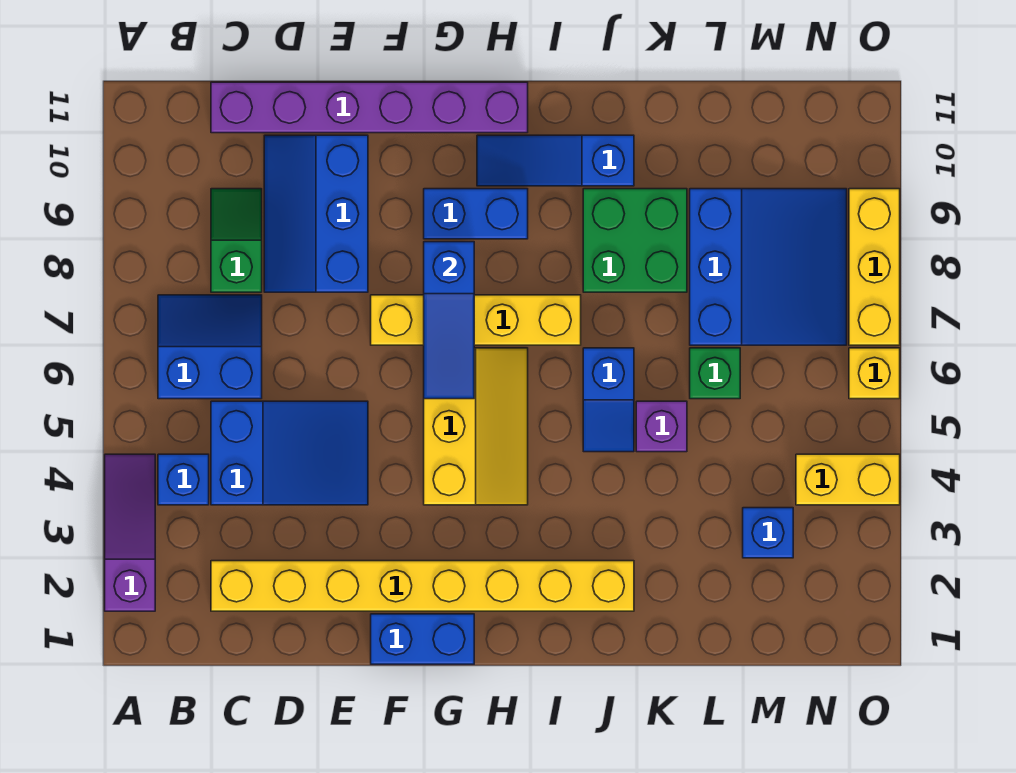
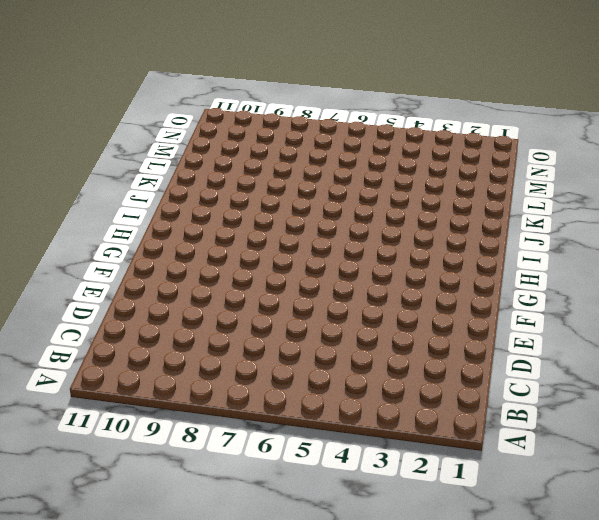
none -> purple slope A2:A4 level 1 top 2
none -> blue brick B4 level 1
none -> blue slope B6:C7 level 1 top 6

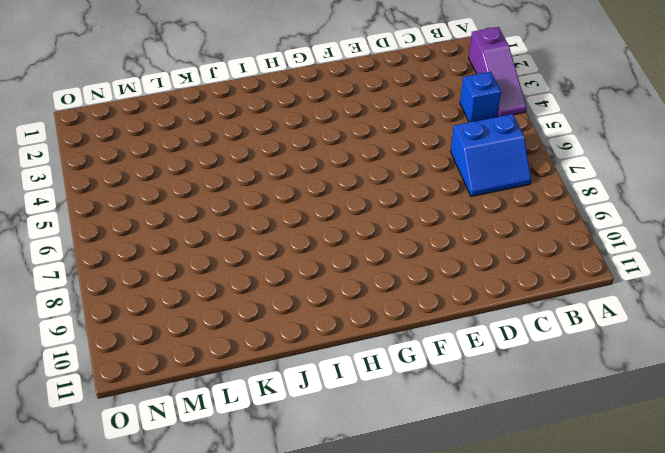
none -> yellow brick C2:J2 level 1
none -> blue slope C4:E5 level 1 top C
none -> green slope C8:C9 level 1 top 8

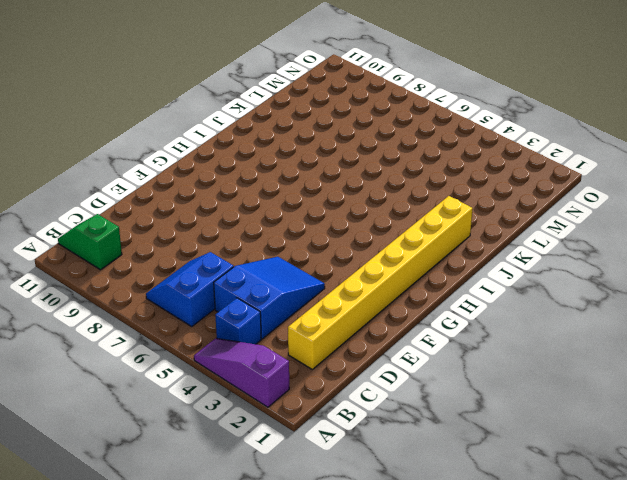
green slope B10:B11 level 1 top 10 -> green slope C8:C9 level 1 top 8
none -> purple brick C11:H11 level 1
none -> blue slope D8:E10 level 1 top E
none -> blue brick F1:G1 level 1

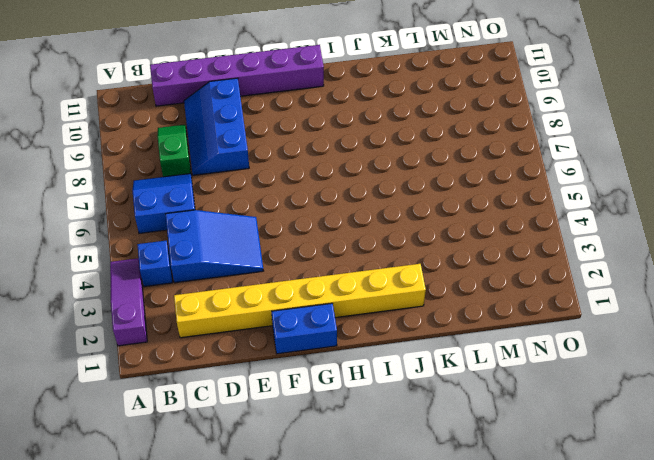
none -> yellow brick F7:I7 level 1
none -> yellow slope G4:H6 level 1 top G
none -> blue brick G9:H9 level 1

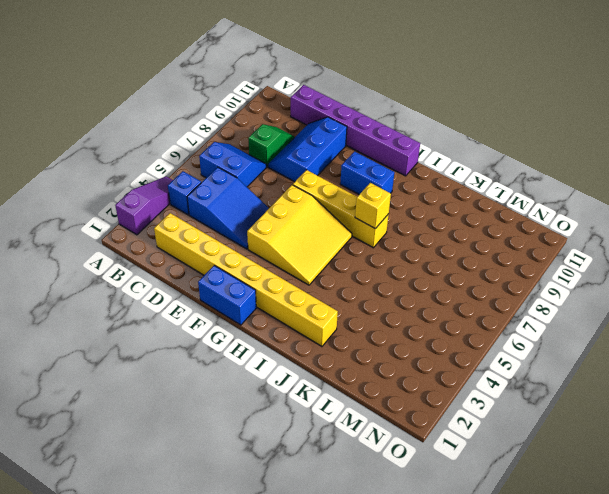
yellow slope F4:H6 level 1 top F -> yellow slope G4:H6 level 1 top G
yellow brick I7 level 2 -> yellow brick O6 level 1
none -> blue slope H10:J10 level 1 top J
none -> blue slope J5:J6 level 1 top 6
none -> green brick J8:K9 level 1

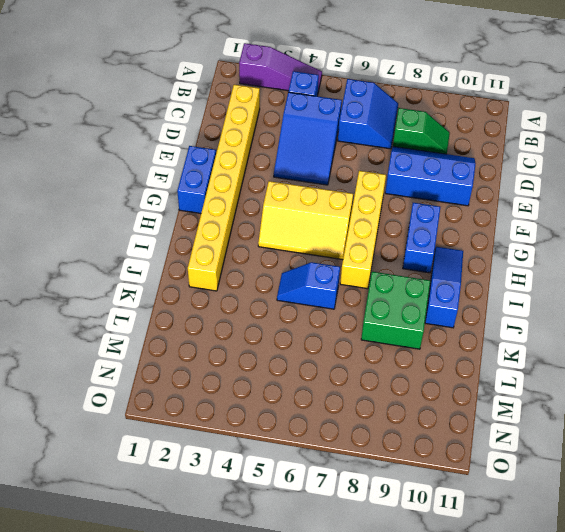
none -> purple brick C11:H11 level 1
none -> purple brick K5 level 1
none -> green brick L6 level 1

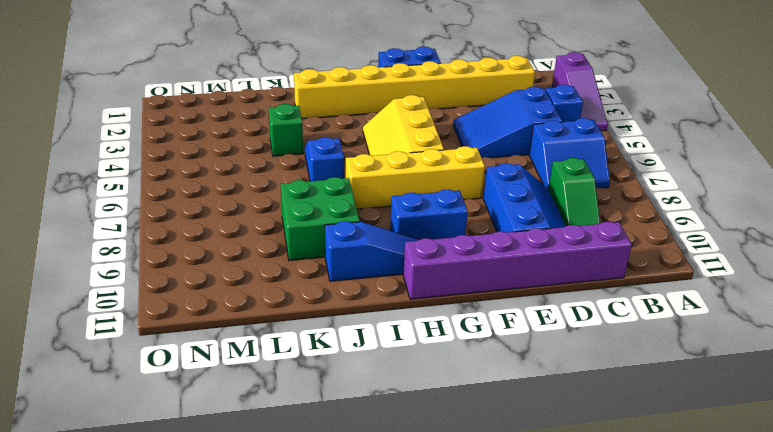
green brick K4 level 1 -> green brick L6 level 1
none -> purple brick K5 level 1
none -> blue slope L7:N9 level 1 top L
none -> blue brick M3 level 1

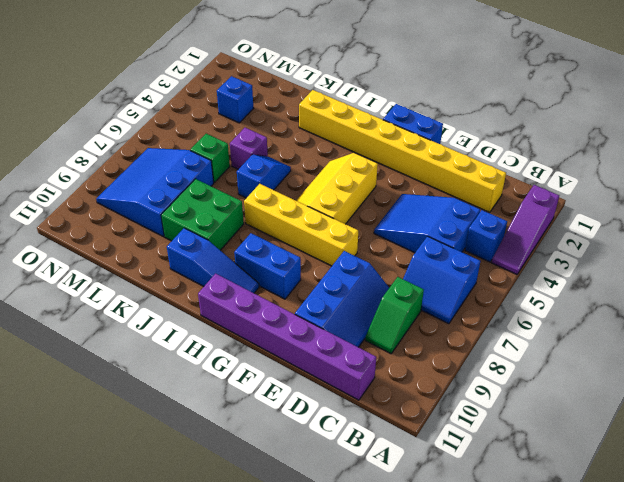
none -> yellow brick N4:O4 level 1
none -> yellow brick O6 level 1
none -> yellow brick O7:O9 level 1

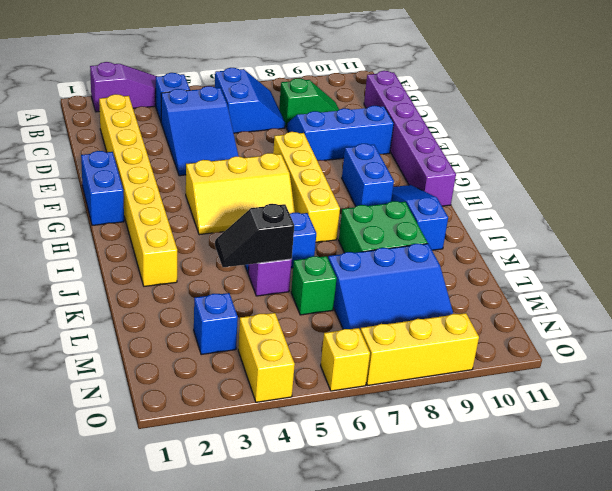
black slope K4:K5 level 2 top 5 -> none
none -> blue slope G6:G8 level 2 top 8

